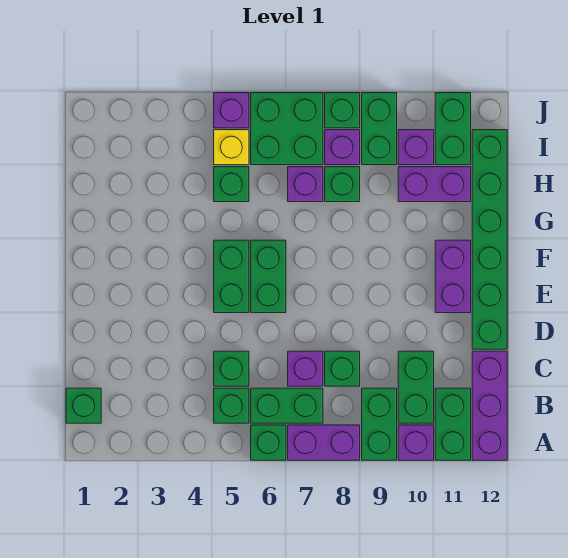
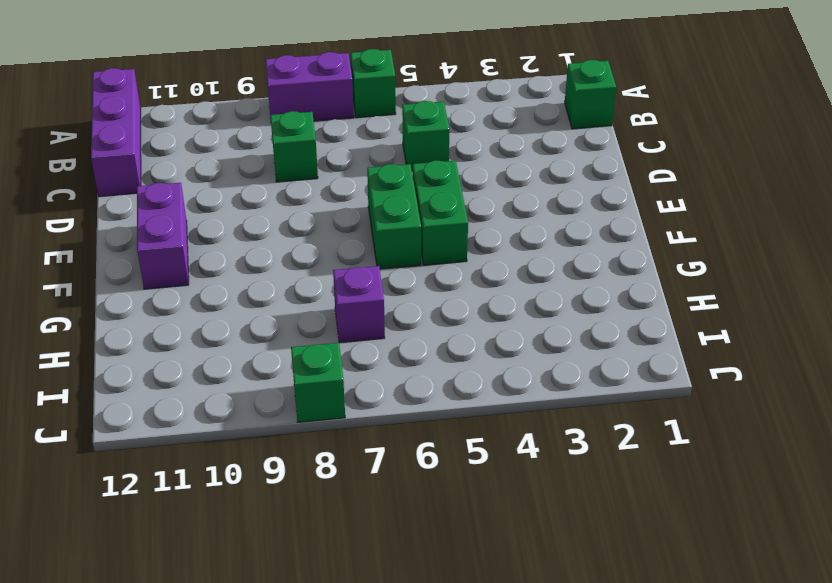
none -> green brick A9:B9 level 1
none -> purple brick A10 level 1
none -> green brick A11:B11 level 1

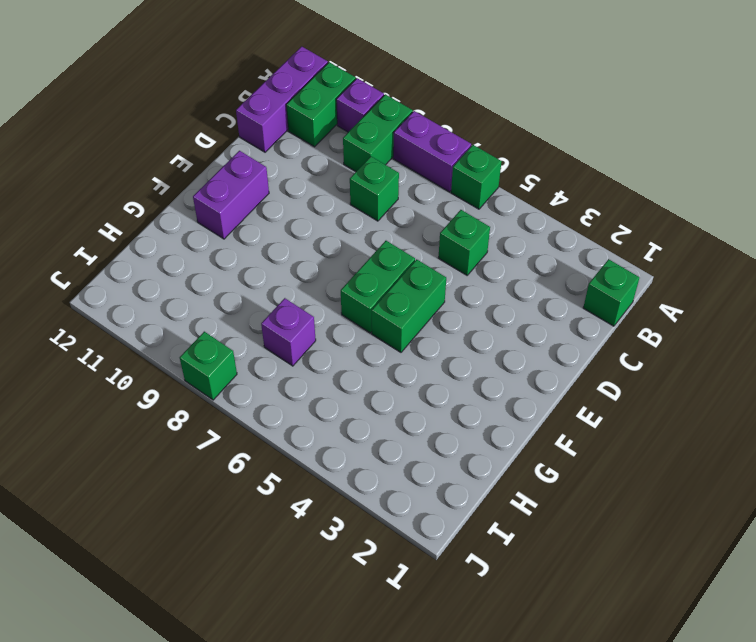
none -> green brick B5 level 1
none -> green brick B6:B7 level 1
none -> green brick B10:C10 level 1

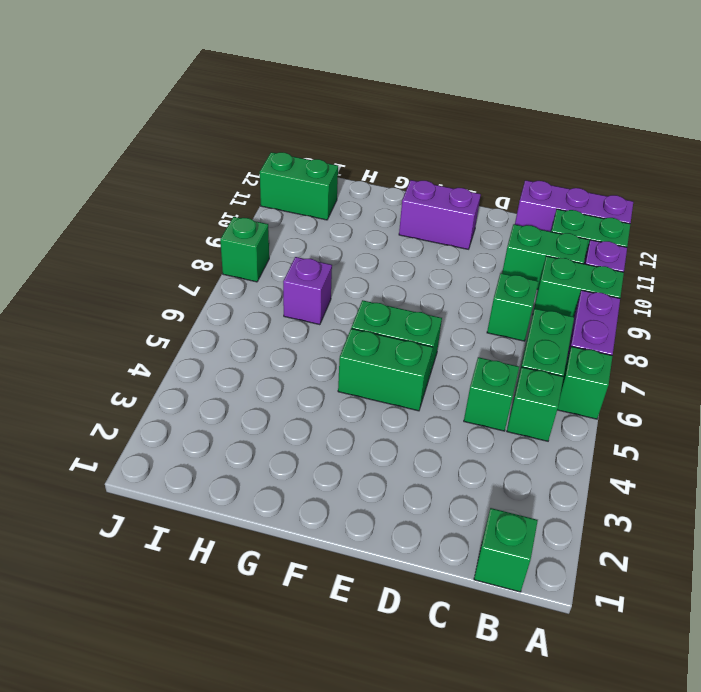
none -> purple brick C7 level 1
none -> green brick D12:I12 level 1
none -> green brick H5 level 1

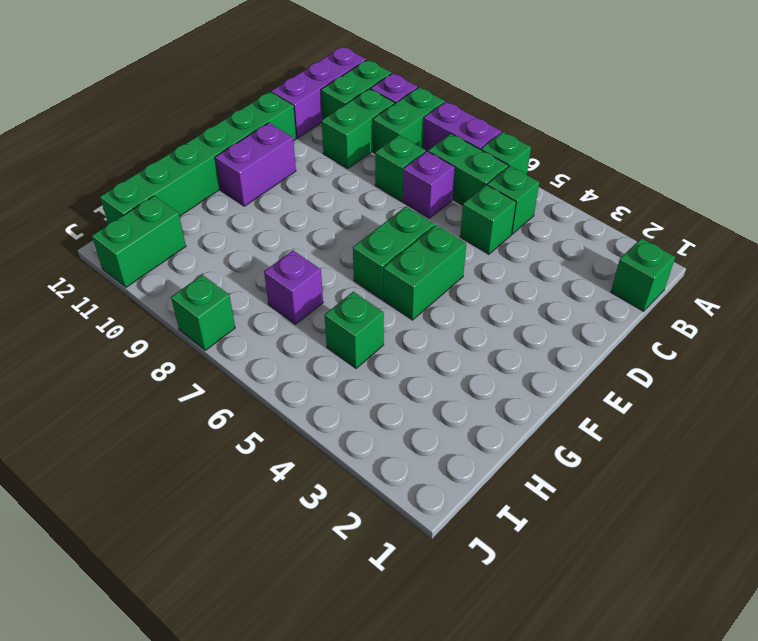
none -> green brick H8 level 1
none -> purple brick H10:H11 level 1
none -> yellow brick I5 level 1

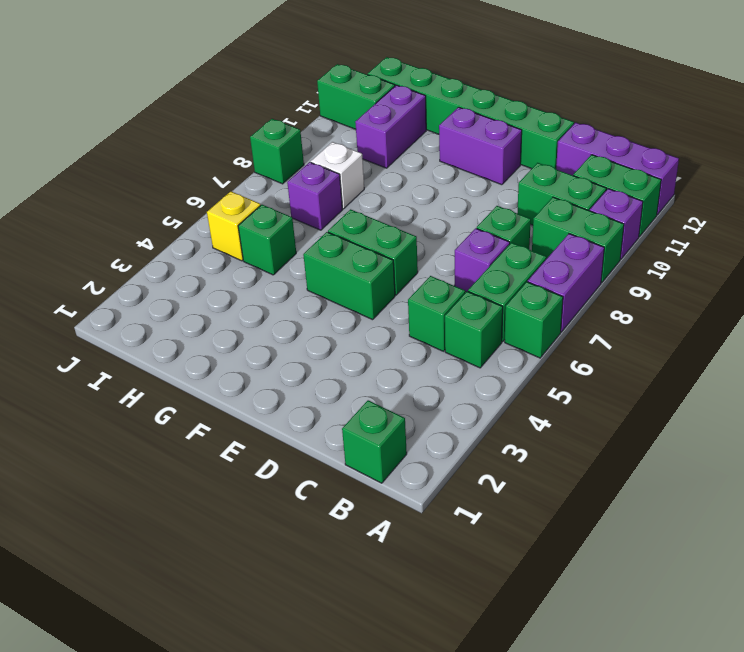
white brick H8 level 1 -> green brick H8 level 1
none -> green brick I6:J7 level 1
none -> purple brick I8 level 1
none -> green brick I9:J9 level 1

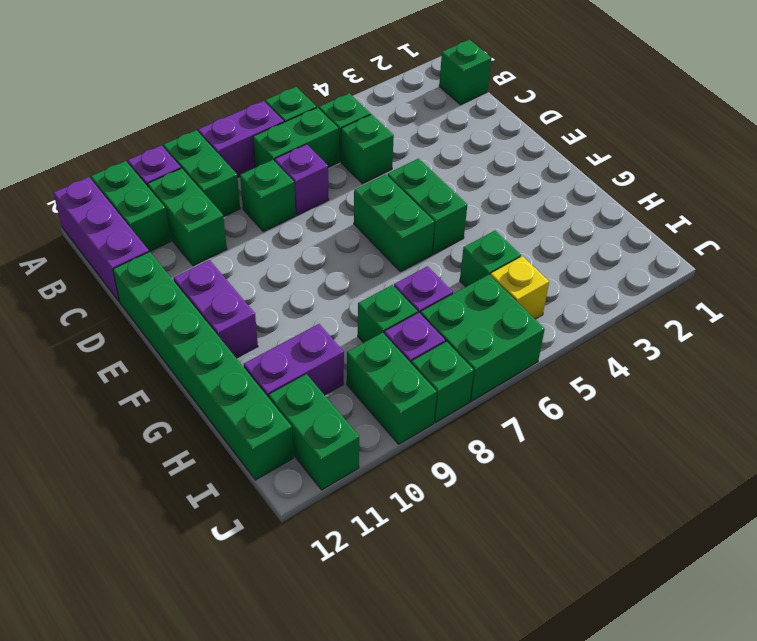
none -> purple brick I10 level 1
none -> purple brick J5 level 1

